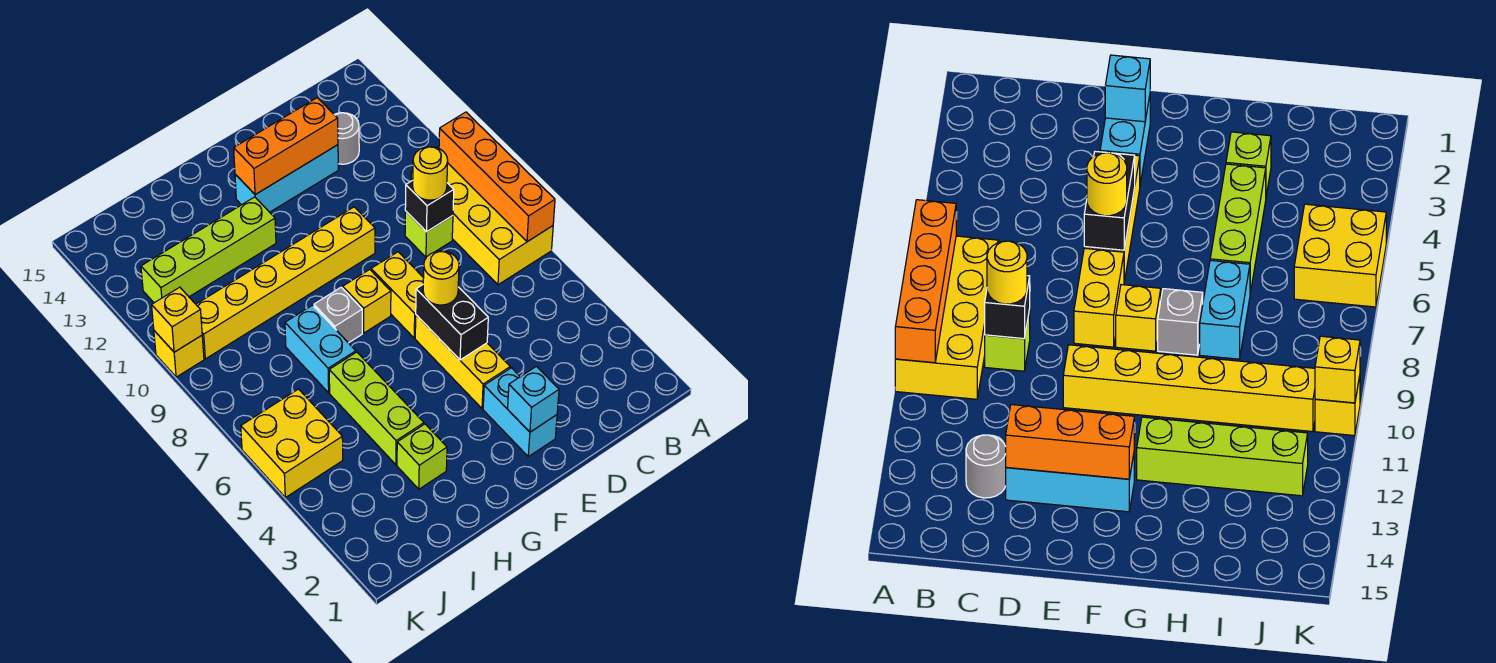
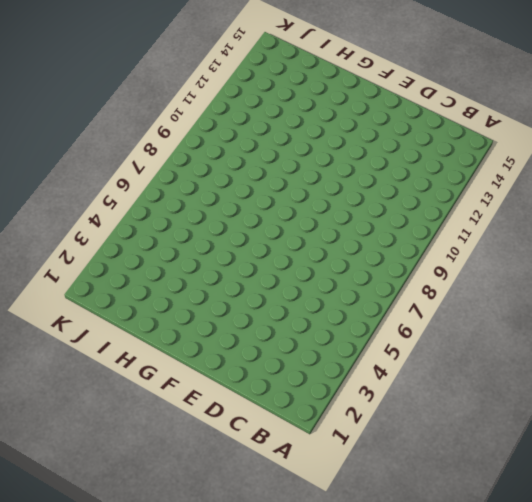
none -> yellow brick A7:B10 level 1
none -> lime brick C9 level 1
none -> grey round brick C13 level 1

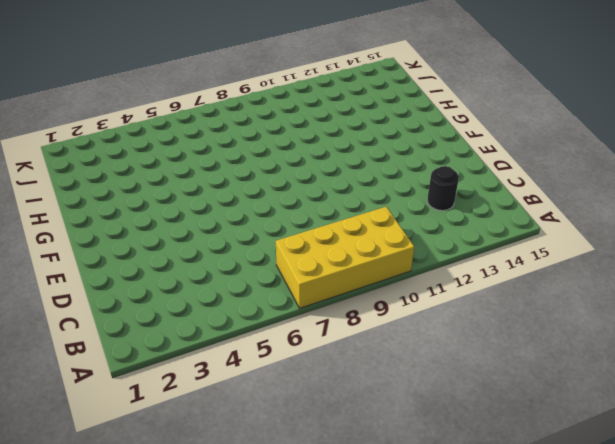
black round brick C13 level 1 -> grey round brick C13 level 1
none -> lime brick C9 level 1
none -> cyan brick D13:F13 level 1
none -> cyan brick E2:E3 level 1

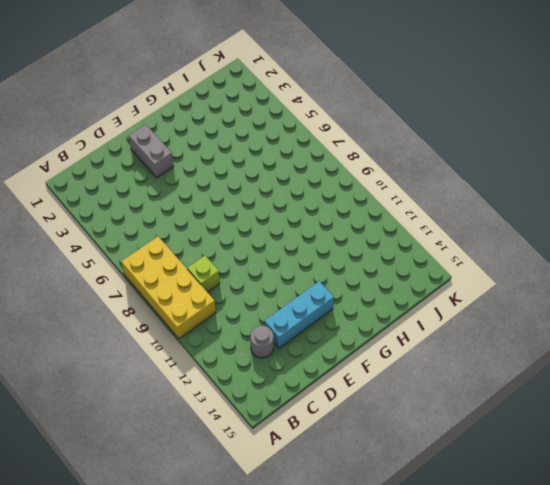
grey brick E2:E3 level 1 -> cyan brick E2:E3 level 1
none -> yellow brick E4:E6 level 1
none -> yellow brick E7:E8 level 1
none -> yellow brick E10:J10 level 1

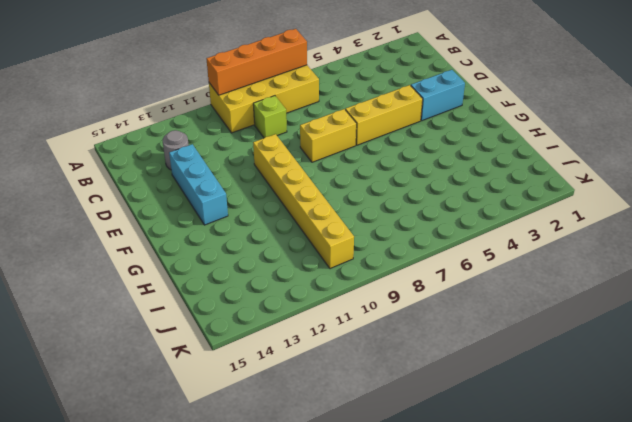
none -> yellow brick F8 level 1
none -> grey brick G8 level 1
none -> lime brick G12:J12 level 1

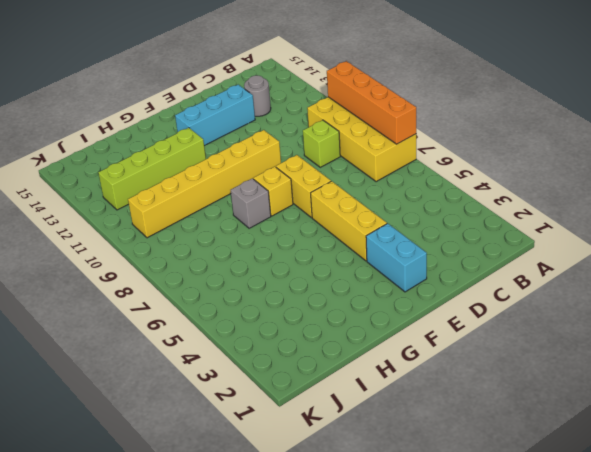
none -> lime brick H3 level 1
none -> lime brick H4:H6 level 1
none -> cyan brick H7:H8 level 1

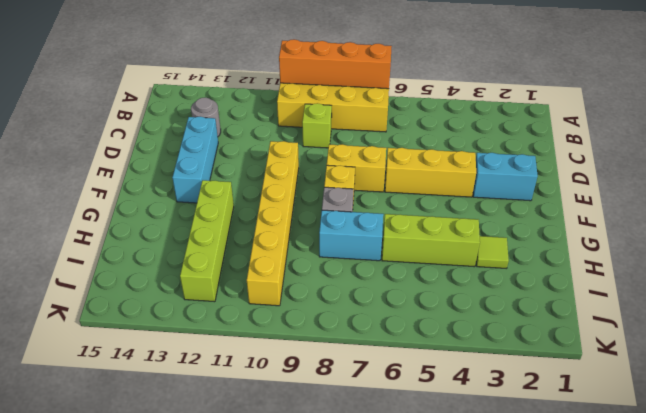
lime tile H3 level 1 -> lime brick H3 level 1
none -> yellow brick J5:K6 level 1
none -> yellow brick K10 level 1
none -> black brick C9 level 2

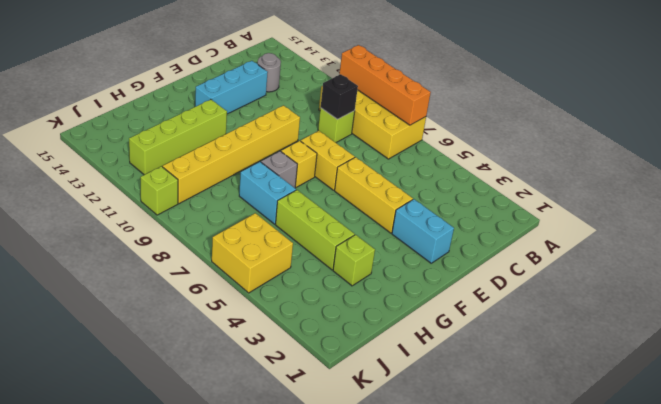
lime brick K10 level 1 -> yellow brick K10 level 1
none -> orange brick D13:F13 level 2
none -> cyan brick E2 level 2
none -> black brick E5:E6 level 2

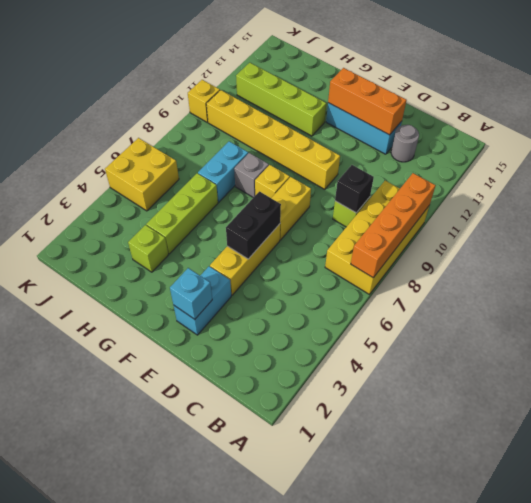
none -> yellow brick K10 level 2
none -> yellow round brick C9 level 3
none -> yellow round brick E6 level 3

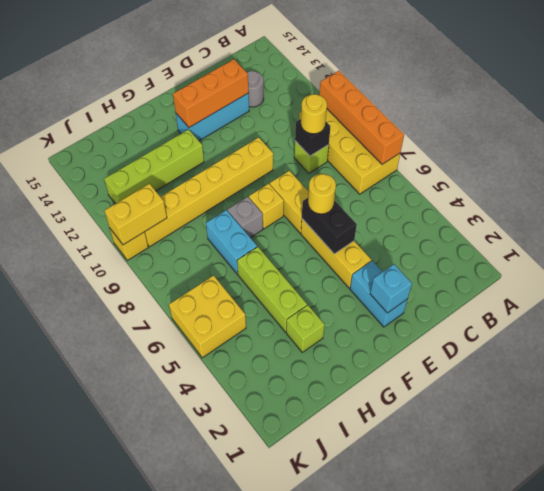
yellow brick J10:K10 level 2 -> yellow brick K10 level 2

